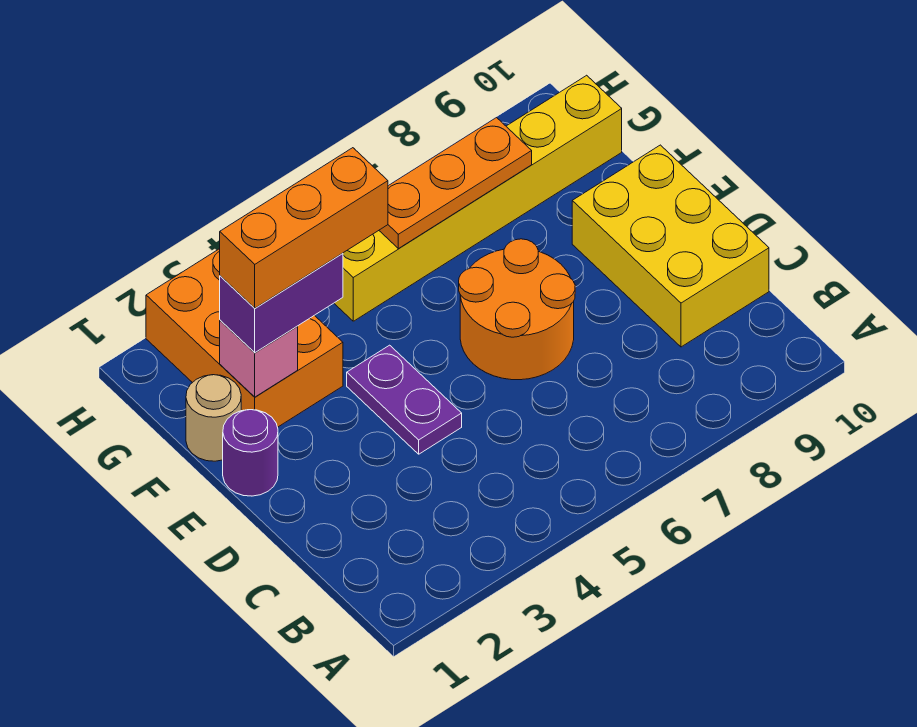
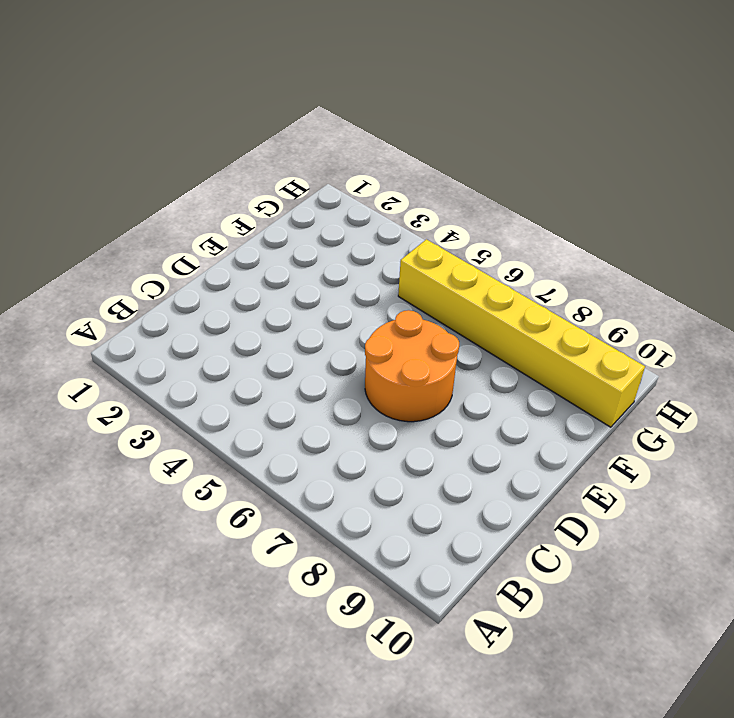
none -> yellow brick C9:E10 level 1
none -> purple plate D4:E4 level 1

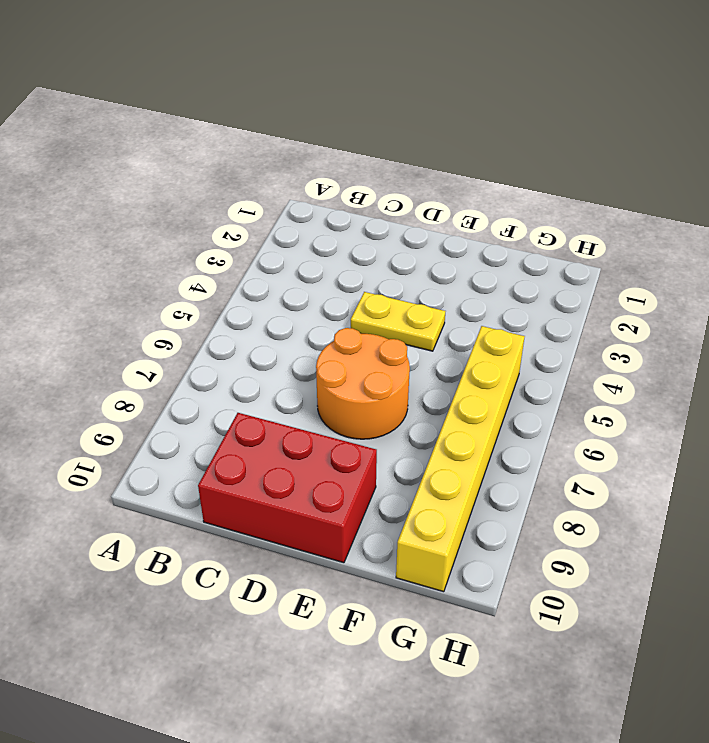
red brick C9:E10 level 1 -> yellow brick C9:E10 level 1
yellow plate D4:E4 level 1 -> purple plate D4:E4 level 1
none -> purple round brick E1 level 1
none -> tan round brick F1 level 1

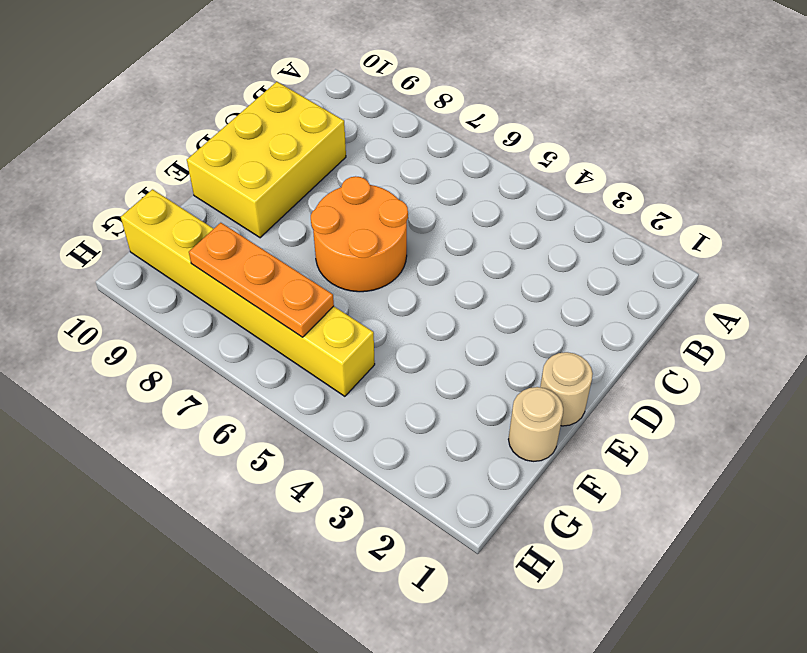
tan round brick E1 level 1 -> purple round brick E1 level 1
none -> purple plate D4:E4 level 1
none -> orange brick F2:H3 level 1

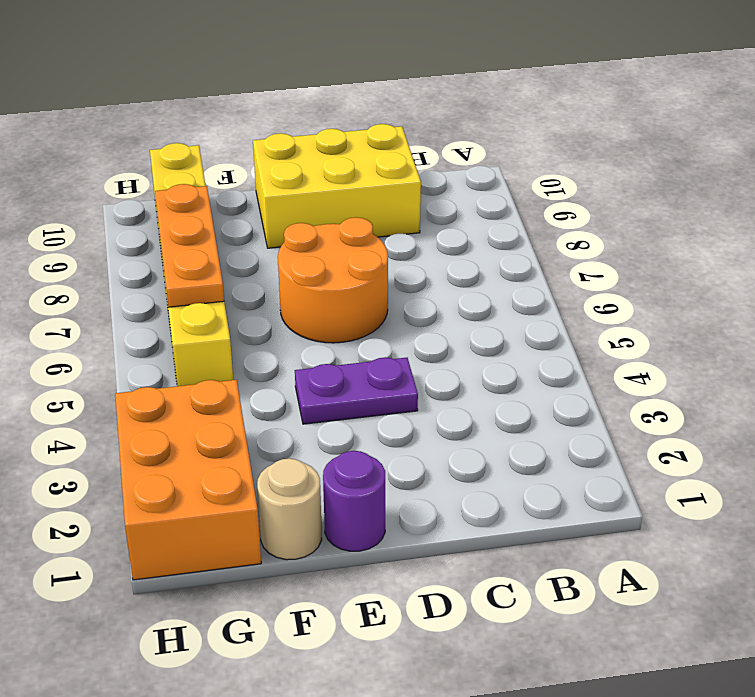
orange brick G1:H3 level 1 -> orange brick F2:H3 level 1
none -> pink brick F2 level 2
none -> purple brick F2:F3 level 3

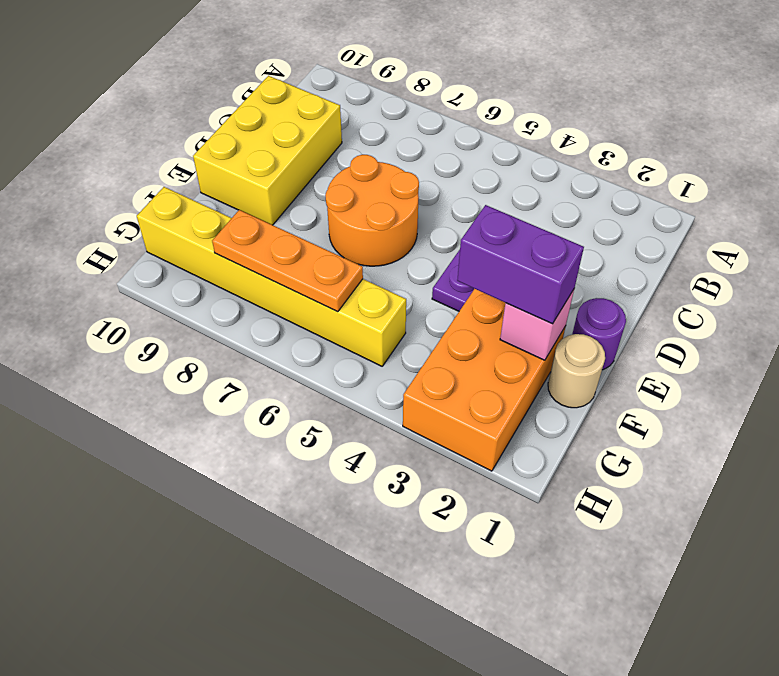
none -> orange brick F2:F4 level 4

